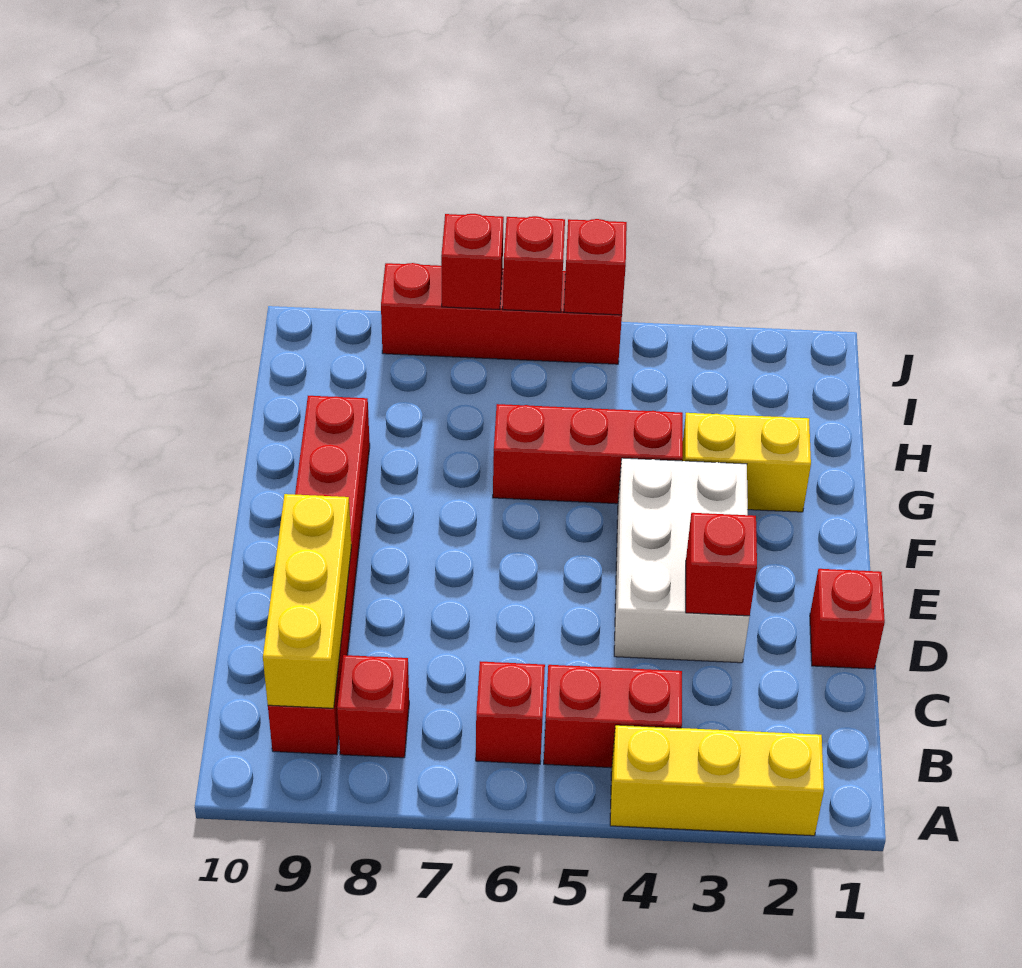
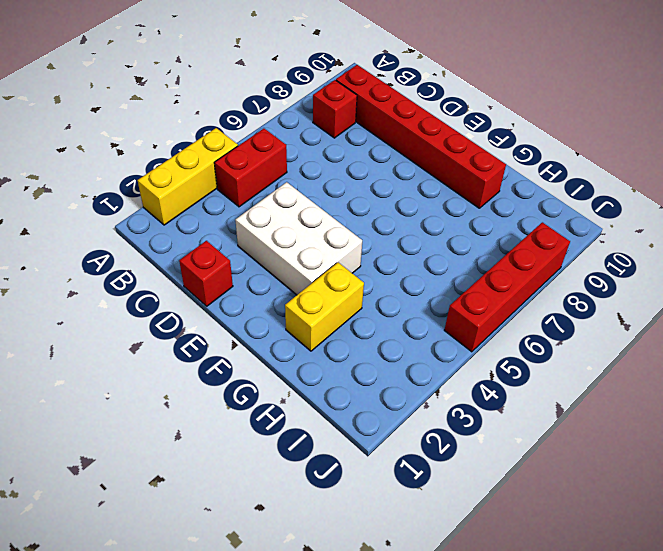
none -> red brick B6 level 1
none -> red brick G4:G6 level 1
none -> yellow brick B9:D9 level 2

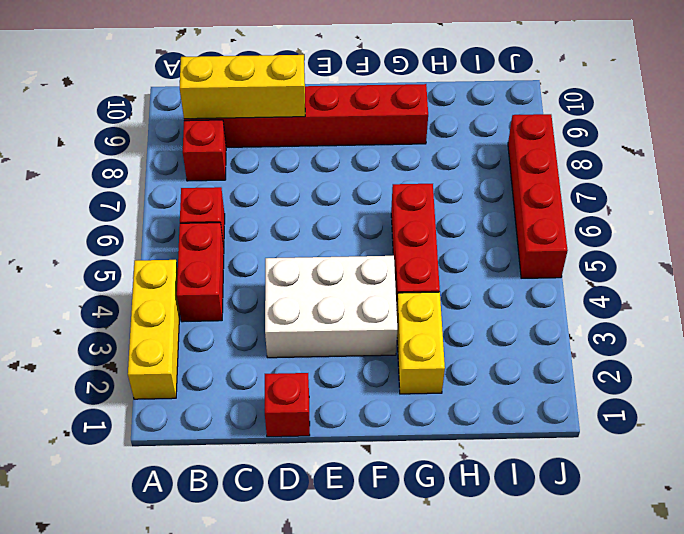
none -> red brick D3 level 2
none -> red brick J5 level 2
none -> red brick J6 level 2

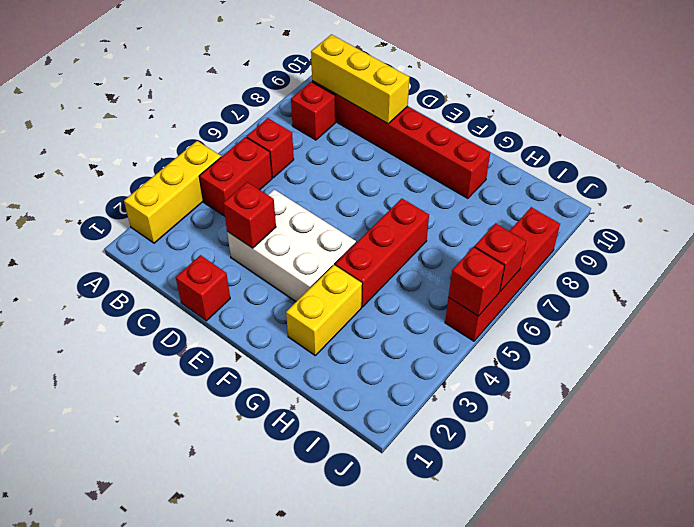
none -> red brick J7 level 2

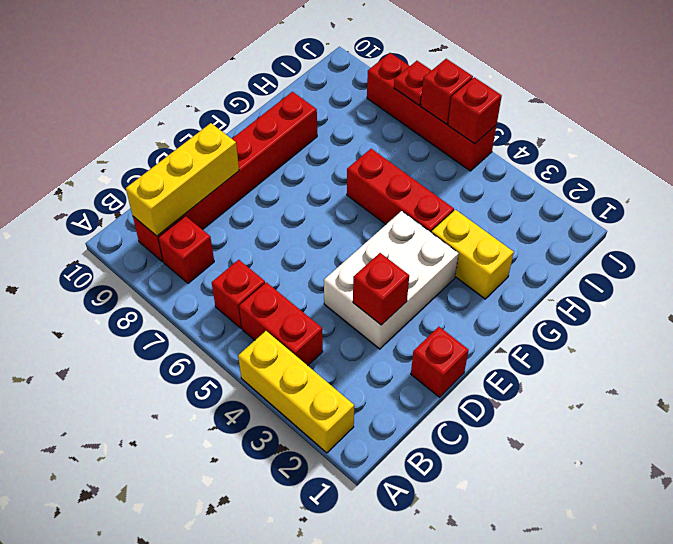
red plate J7 level 2 -> red brick J7 level 2

